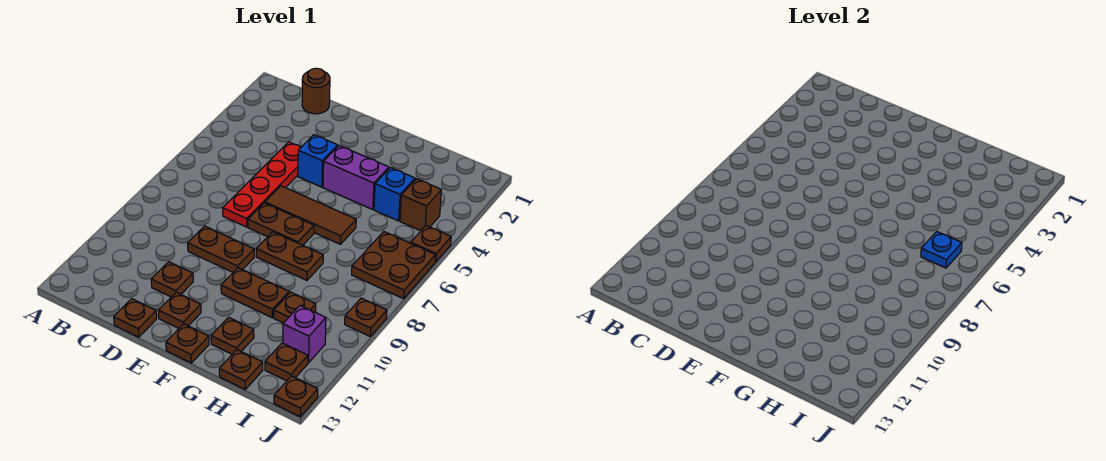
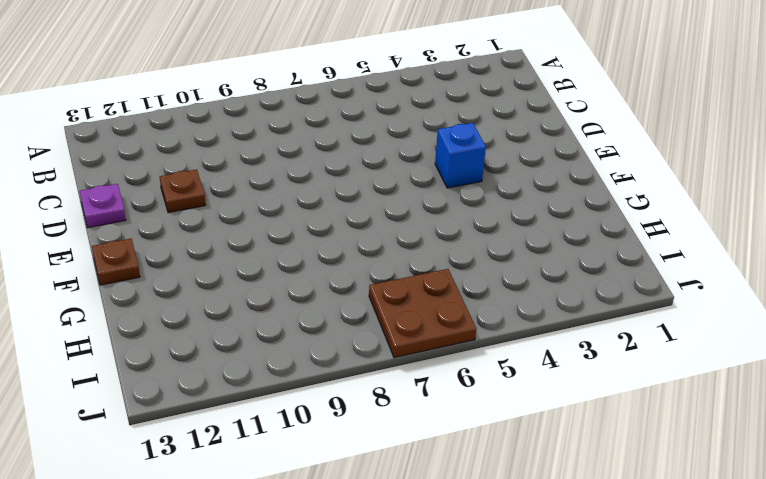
purple plate D13 level 1 -> brown plate D13 level 1
none -> brown round brick C1 level 1
none -> red plate D4:D7 level 1
none -> brown plate D9:E9 level 1

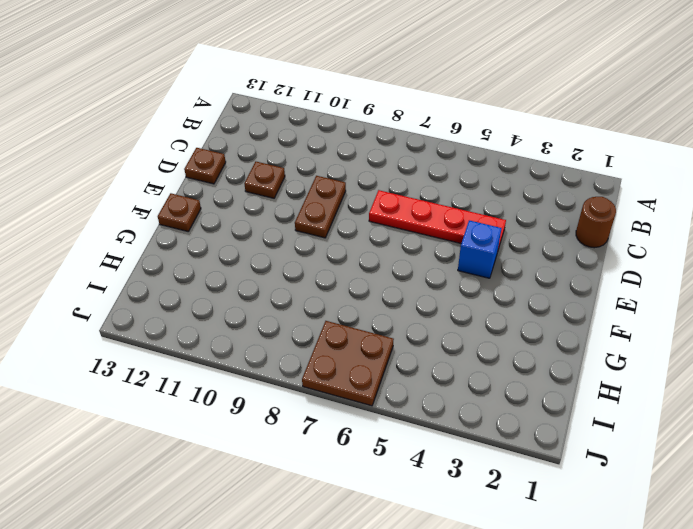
none -> brown tile E6:G6 level 1
none -> brown plate E7:F7 level 1
none -> brown plate E12 level 1

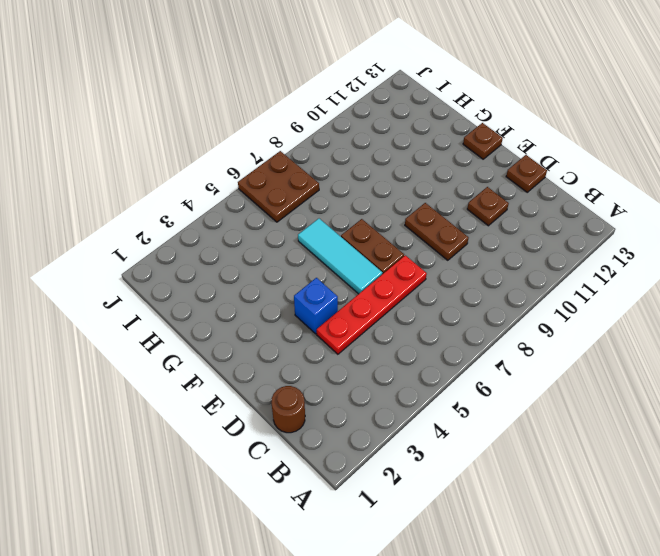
cyan tile E6:G6 level 1 -> brown tile E6:G6 level 1
none -> brown plate E12 level 1
none -> purple brick F4:G4 level 1
none -> brown plate F8:G8 level 1

